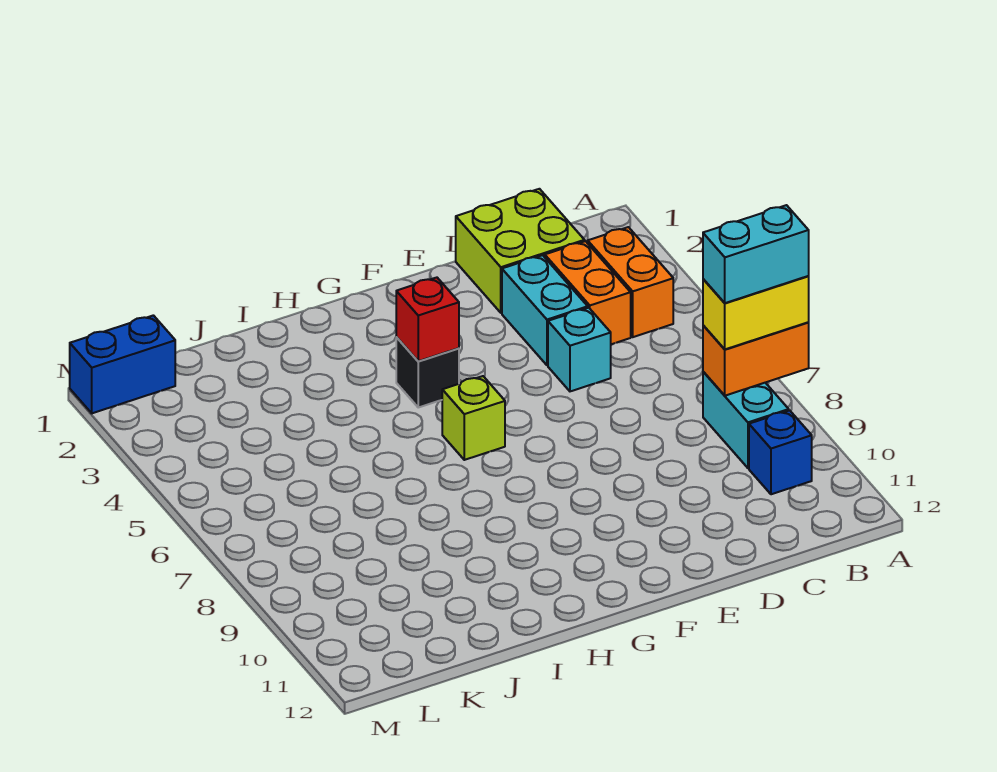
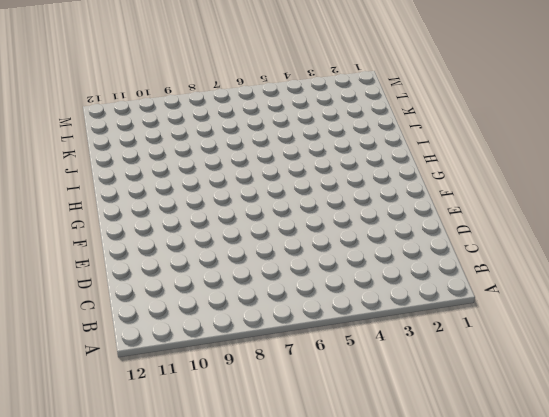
none -> orange brick B3:B4 level 1
none -> cyan brick B8:B9 level 1
none -> blue brick B10 level 1

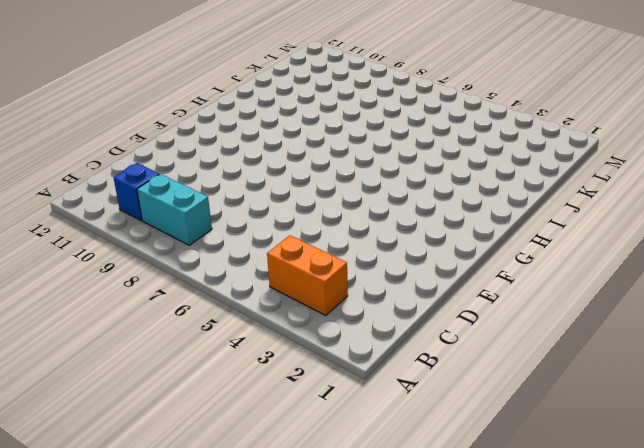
none -> lime brick C1:D2 level 1
none -> orange brick C3:C4 level 1
none -> cyan brick D3:D4 level 1

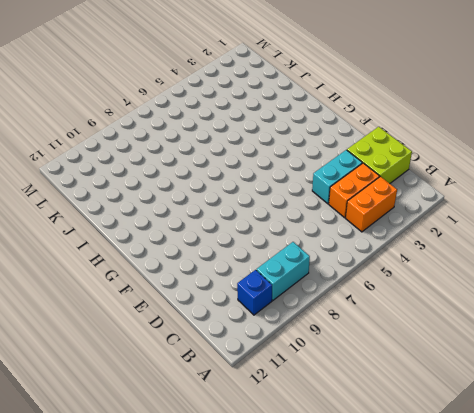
none -> cyan brick D5 level 1
none -> black brick G4 level 1
none -> lime brick G6 level 1

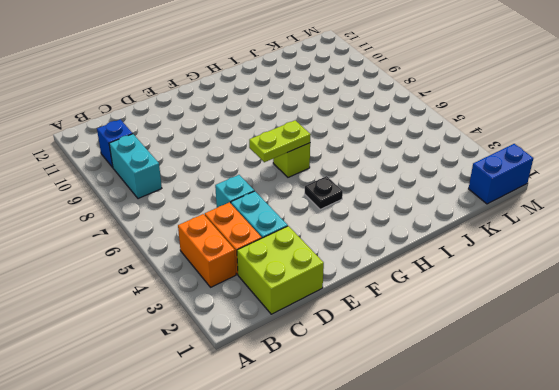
lime plate F6:G6 level 2 -> none
black plate G4 level 1 -> black brick G4 level 1
none -> orange brick A8:B8 level 2
none -> red brick G4 level 2
none -> yellow brick A8:B8 level 3

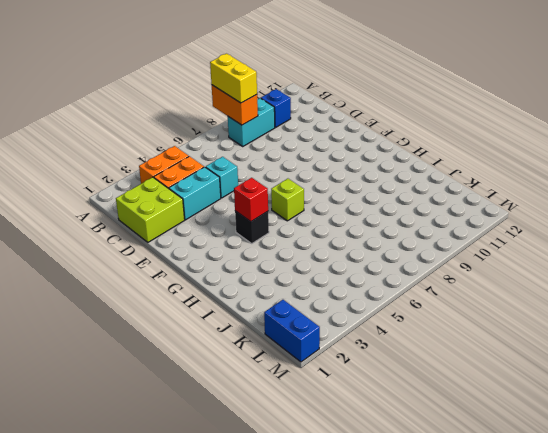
none -> cyan brick A8:B8 level 4

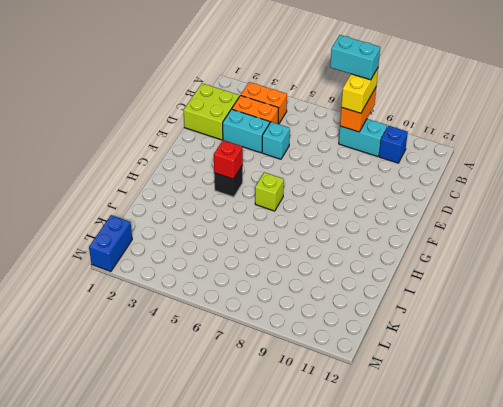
cyan brick A7:A8 level 4 -> cyan brick A8:B8 level 4

